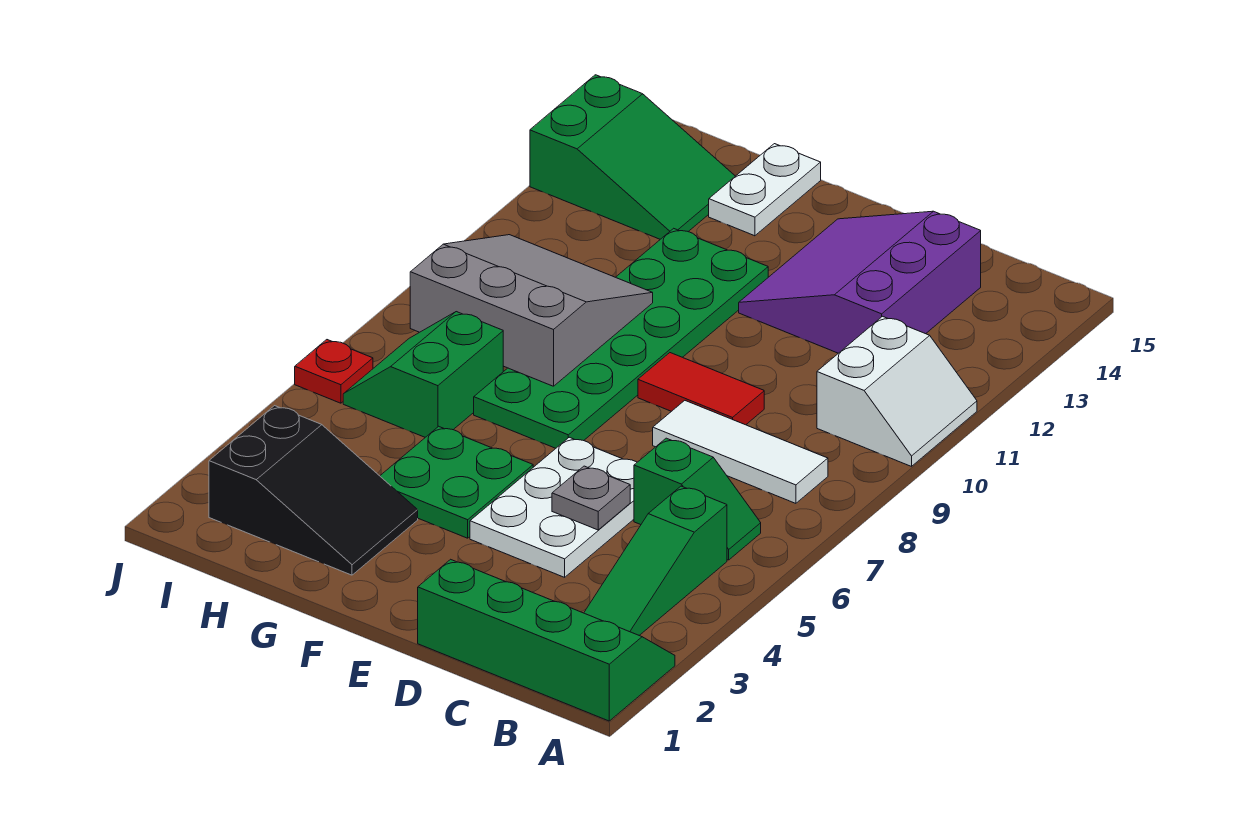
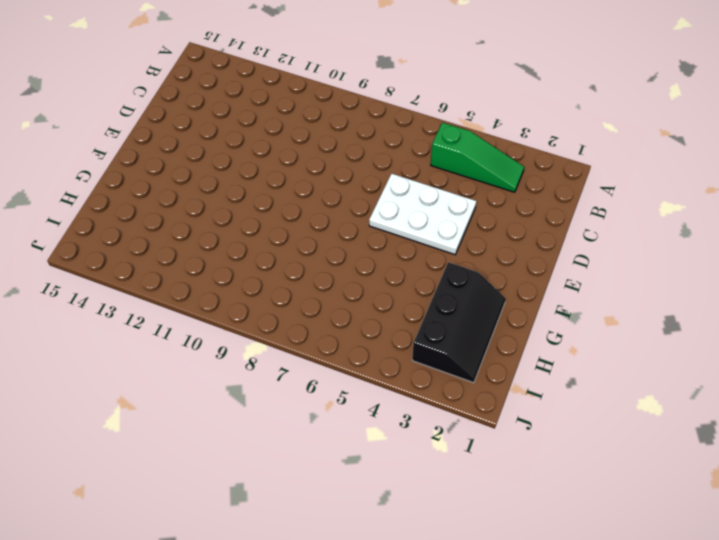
black slope G2:I3 level 1 top 3 -> black slope G2:I3 level 1 top I
none -> green slope A1:D2 level 1 top 1
none -> white slope A10:B11 level 1 top B
none -> green slope B6:C6 level 1 top C

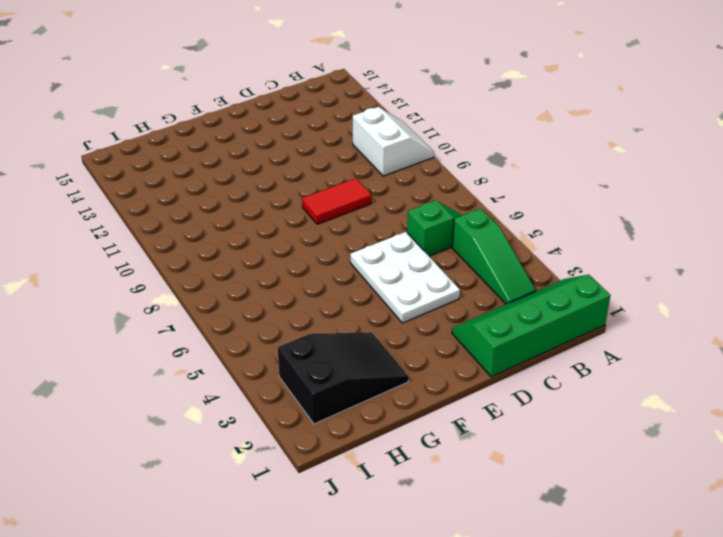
none -> white tile B8:D8 level 1
none -> purple slope C12:E14 level 1 top C
none -> green plate F4:G5 level 1

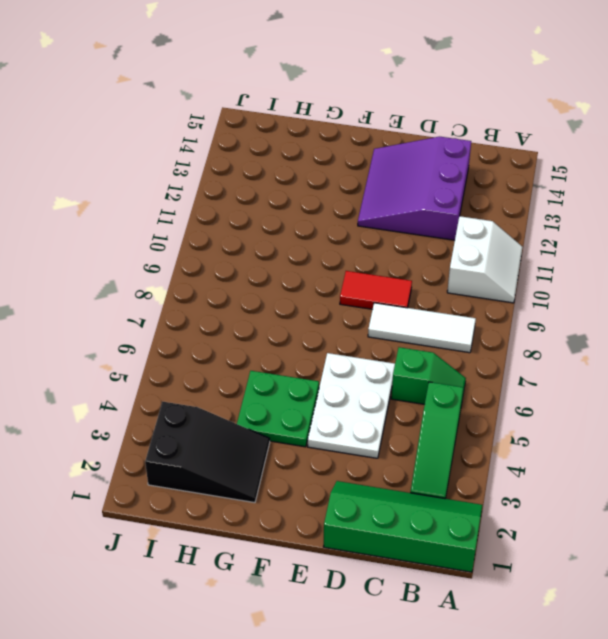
none -> green plate F7:G12 level 1
none -> white plate G14:G15 level 1
none -> green slope H6:I7 level 1 top H

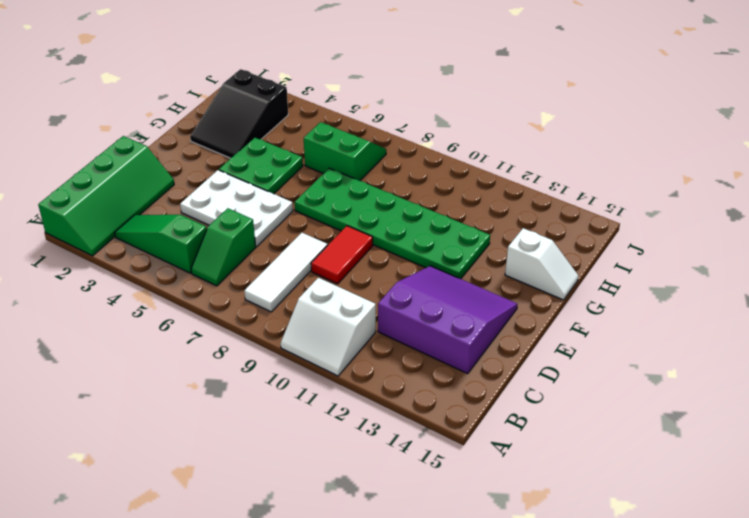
white slope G14:G15 level 1 top 14 -> white plate G14:G15 level 1
none -> green slope H13:J14 level 1 top J
none -> red plate J6 level 1
none -> grey plate D5 level 2

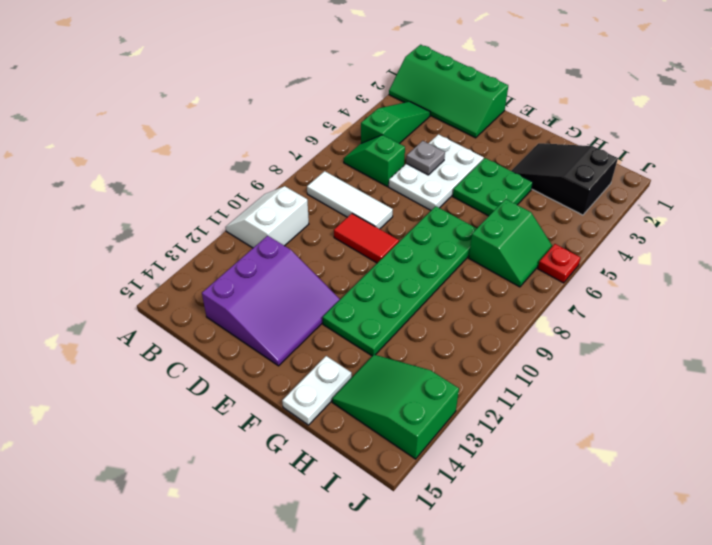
none -> grey slope G8:I10 level 2 top 8

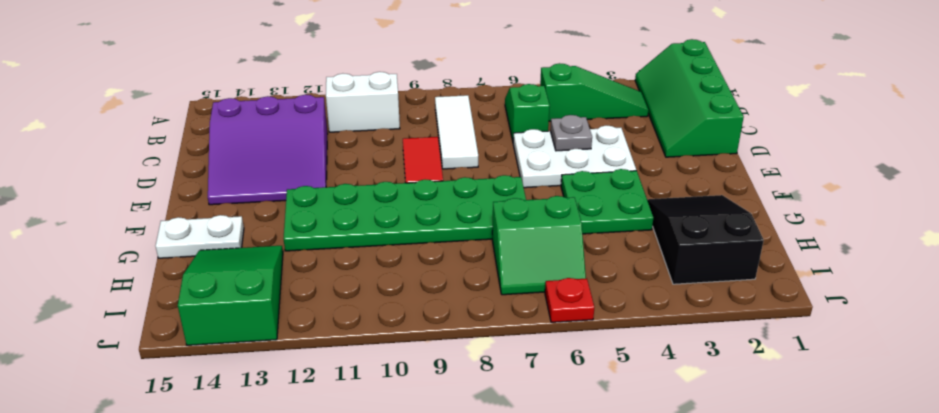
none -> grey slope G8:I10 level 2 top 8

